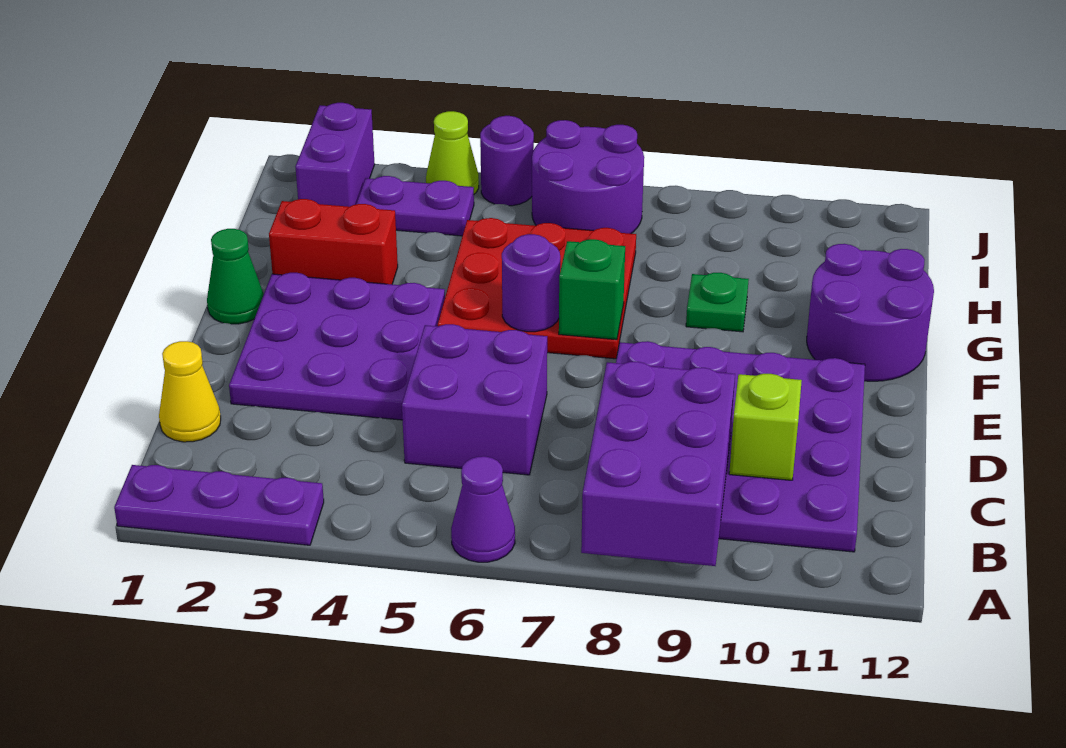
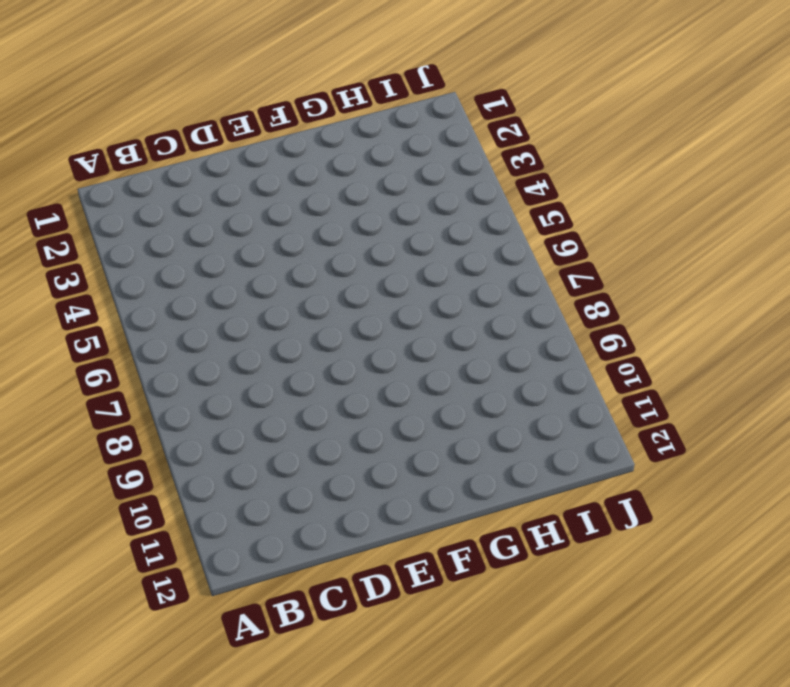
none -> purple plate A1:A3 level 1
none -> purple cone A6 level 1
none -> purple plate B8:E11 level 1

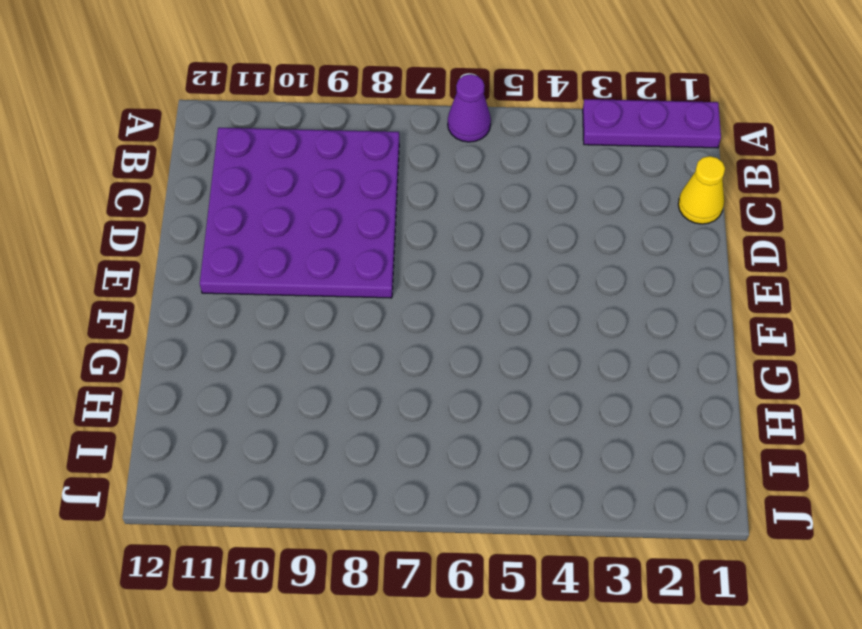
none -> purple brick C5:D6 level 1
none -> purple plate D2:F4 level 1
none -> green cone F1 level 1

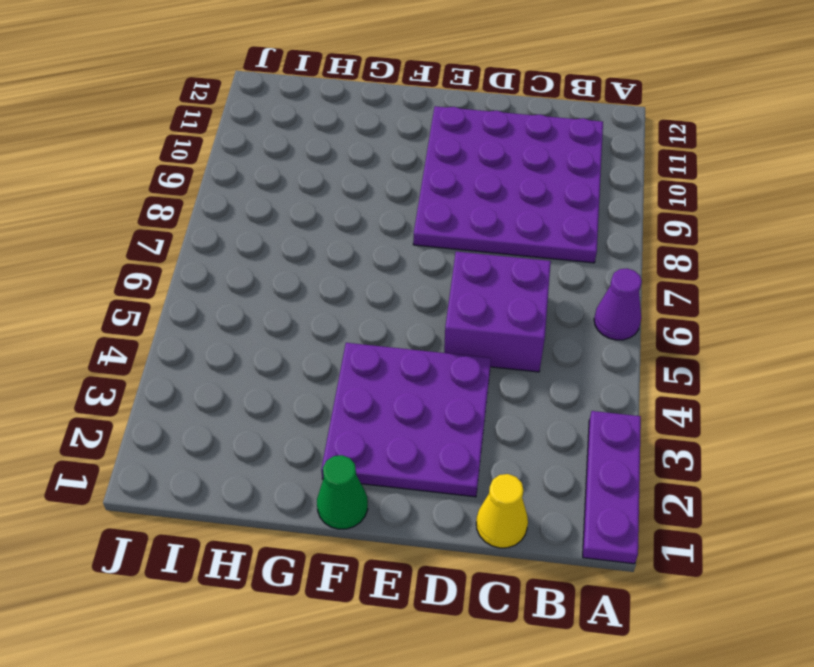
none -> red plate F5:H7 level 1
none -> purple round brick F11:G12 level 1
none -> red brick G2:G3 level 1

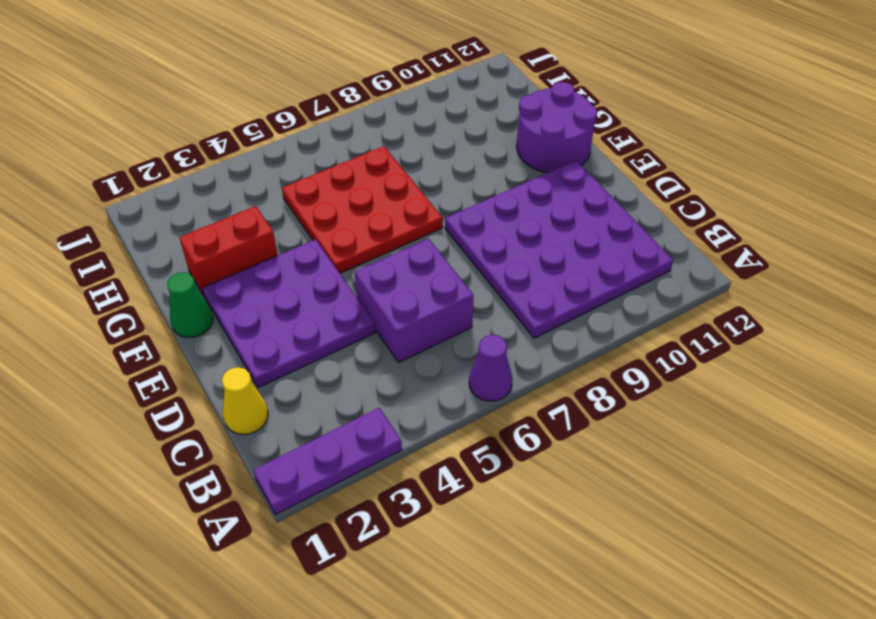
none -> green plate G9 level 1
none -> purple brick I2:J2 level 1
none -> purple plate I3:I4 level 1

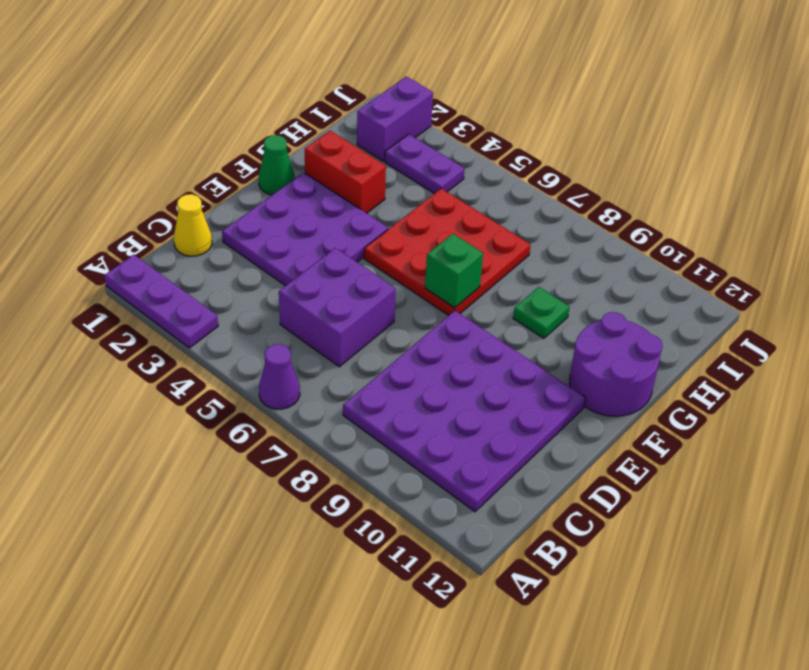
none -> purple round brick I6:J7 level 1
none -> lime cone J4 level 1
none -> purple round brick J5 level 1

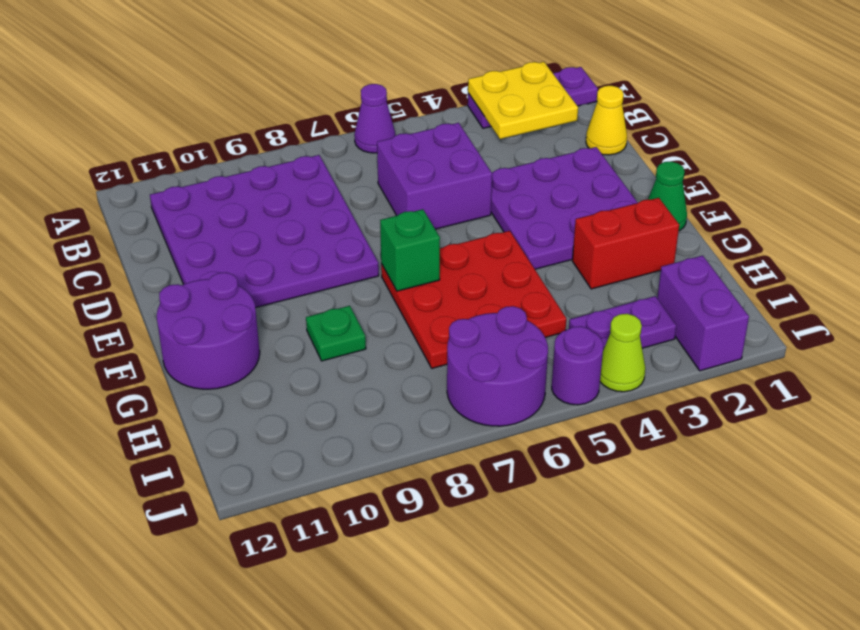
yellow plate A2:B3 level 2 -> none
none -> purple brick A8:C9 level 2
none -> lime brick C10 level 2
none -> purple round brick F6 level 2

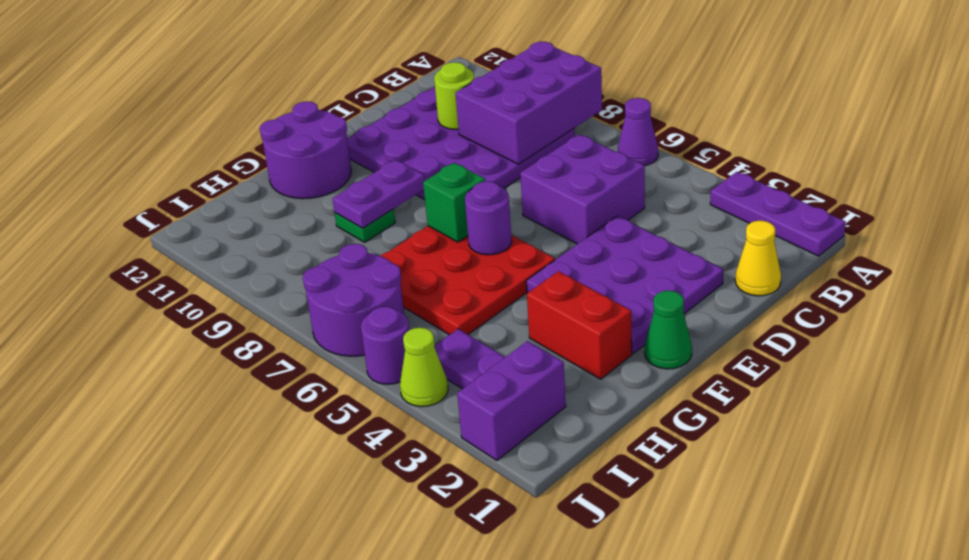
lime round brick C10 level 2 -> lime brick C10 level 2
purple plate F9:G9 level 2 -> none

